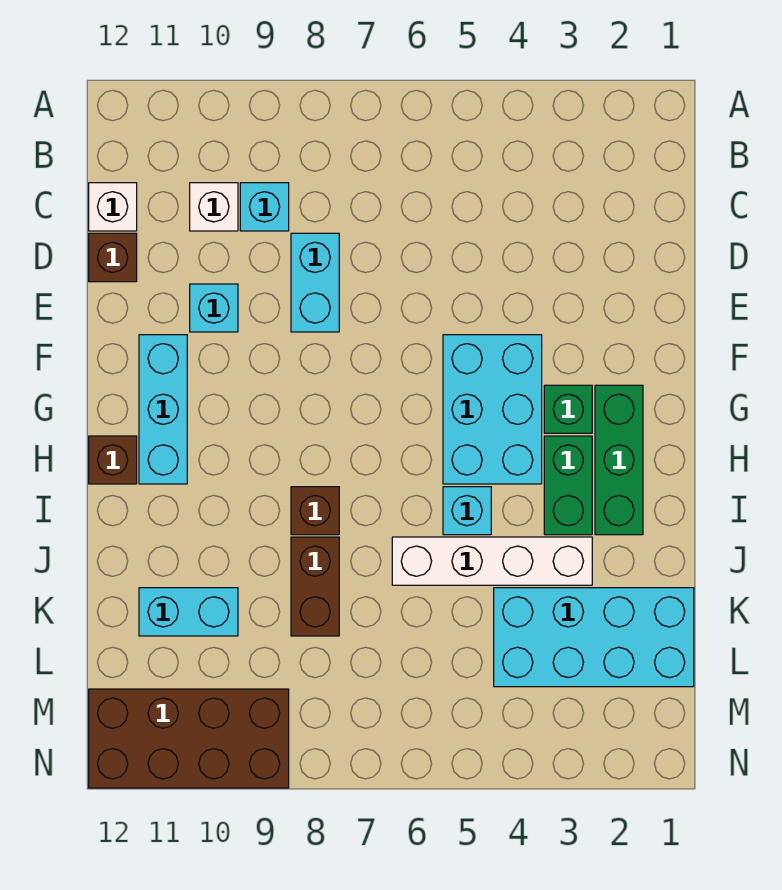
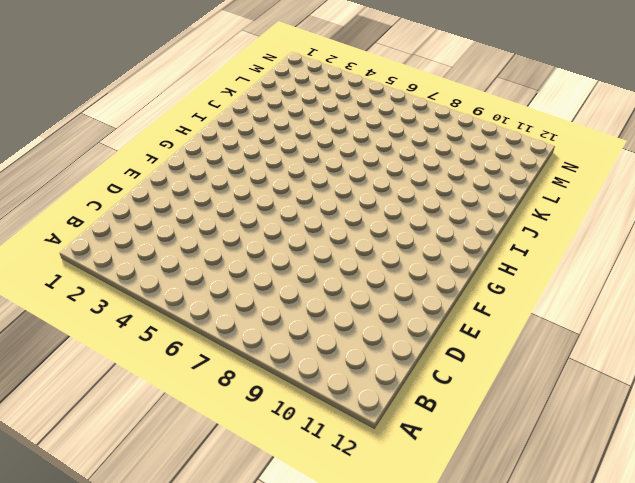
none -> cyan brick C9 level 1
none -> white brick C10 level 1
none -> white brick C12 level 1

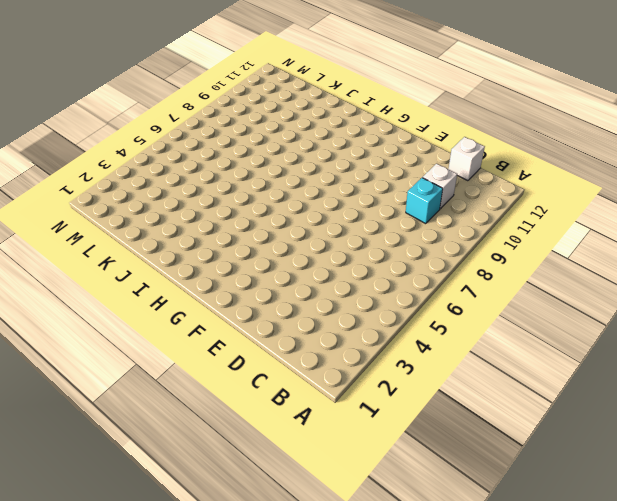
none -> cyan brick D8:E8 level 1
none -> brown brick D12 level 1
none -> cyan brick E10 level 1

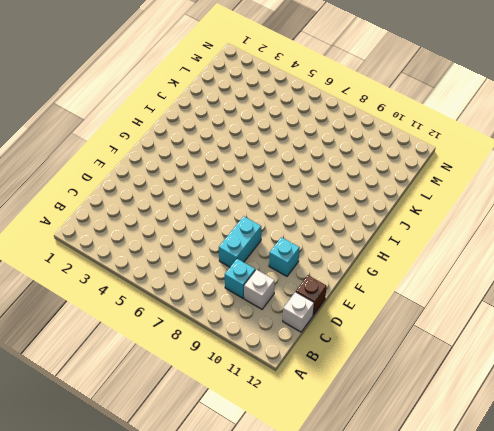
none -> cyan brick F4:H5 level 1
none -> cyan brick F11:H11 level 1
none -> green brick G2:I2 level 1

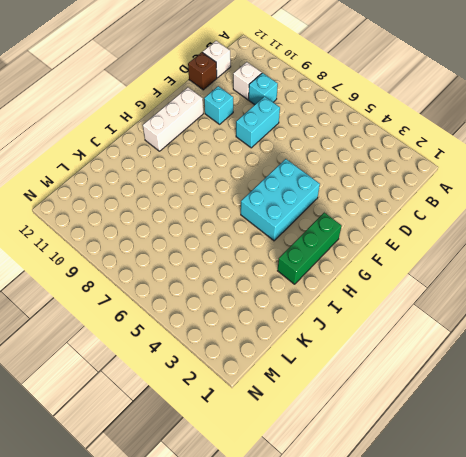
white brick F11:H11 level 1 -> cyan brick F11:H11 level 1
none -> green brick G3 level 1
none -> green brick H3:I3 level 1
none -> brown brick H12 level 1

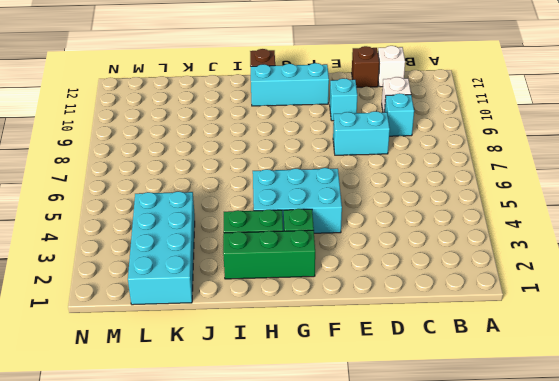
none -> cyan brick I5 level 1
none -> brown brick I8 level 1
none -> white brick J3:J6 level 1

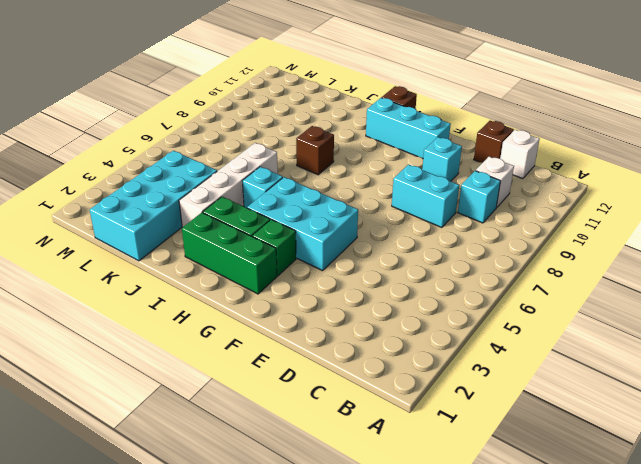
none -> brown brick J8:K8 level 1
none -> cyan brick K10:K11 level 1
none -> brown brick M9:N12 level 1

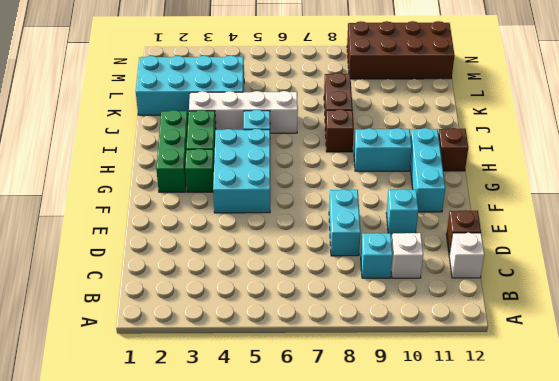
cyan brick H9:H10 level 1 -> cyan brick K10:K11 level 1

